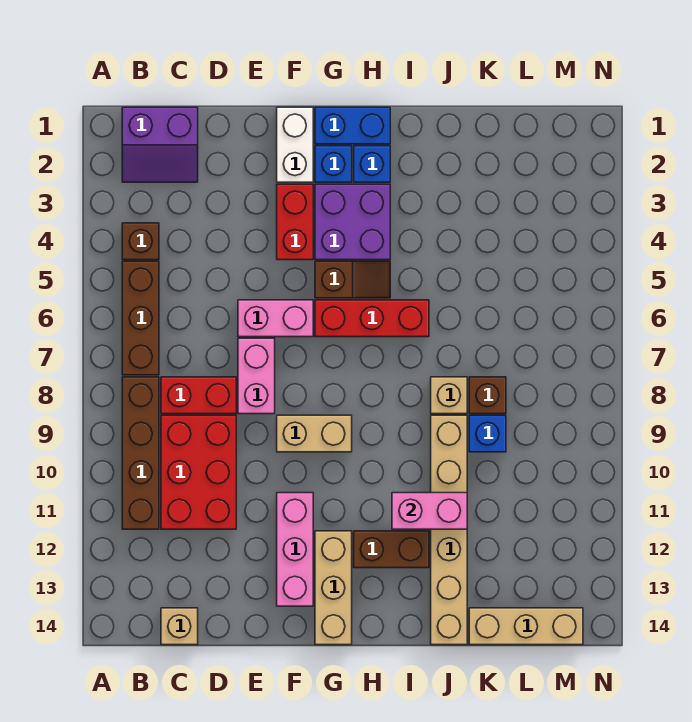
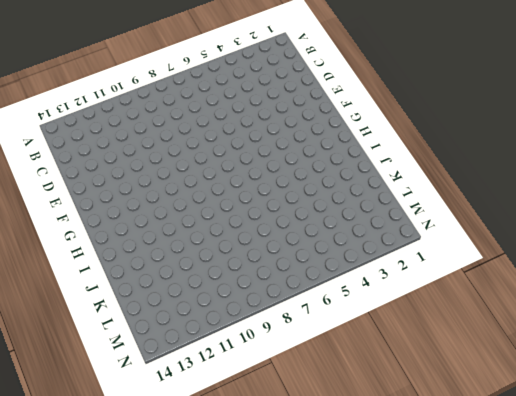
none -> purple slope B1:C2 level 1 top 1
none -> brown brick B4 level 1
none -> brown brick B5:B7 level 1

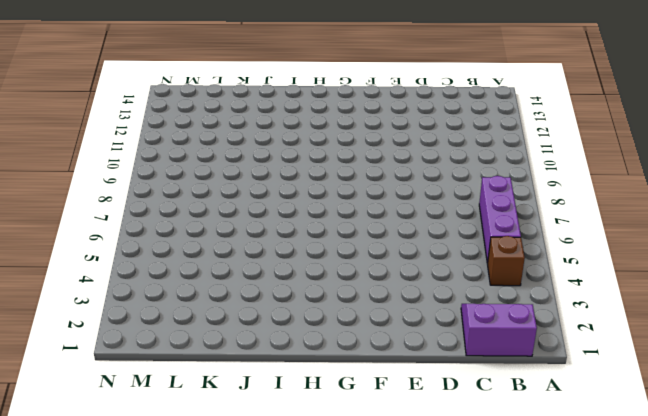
purple brick B5:B7 level 1 -> brown brick B5:B7 level 1
none -> brown brick B8:B11 level 1
none -> red brick C8:D8 level 1
none -> red brick C9:D11 level 1

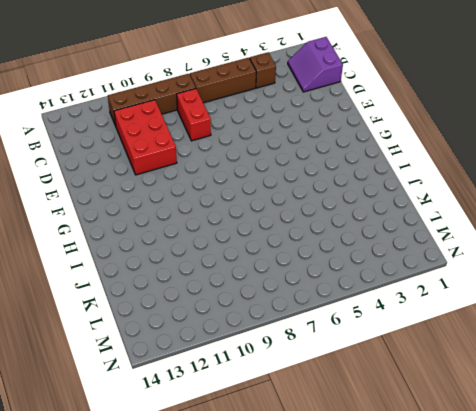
red brick C10:E11 level 1 -> red brick C9:D11 level 1
none -> tan brick C14 level 1
none -> pink brick E6:F6 level 1
none -> pink brick E7:E8 level 1

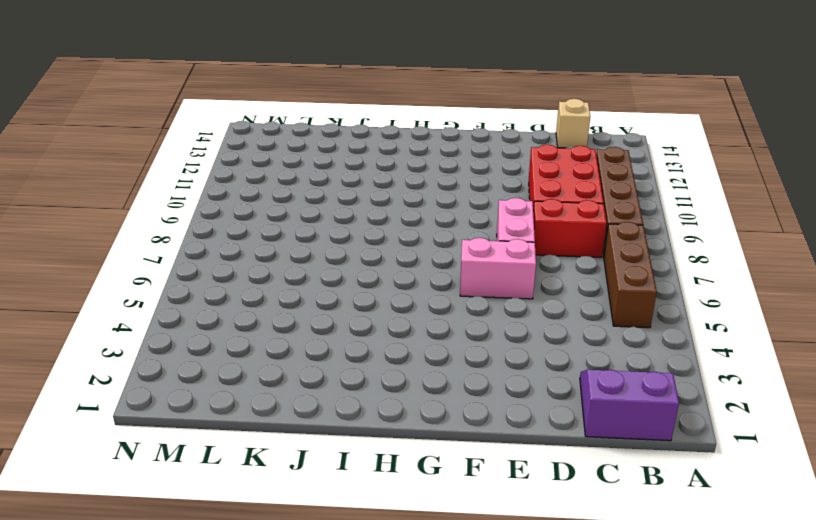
none -> brown brick B4 level 1
none -> white brick F1:F2 level 1
none -> red brick F3:F4 level 1

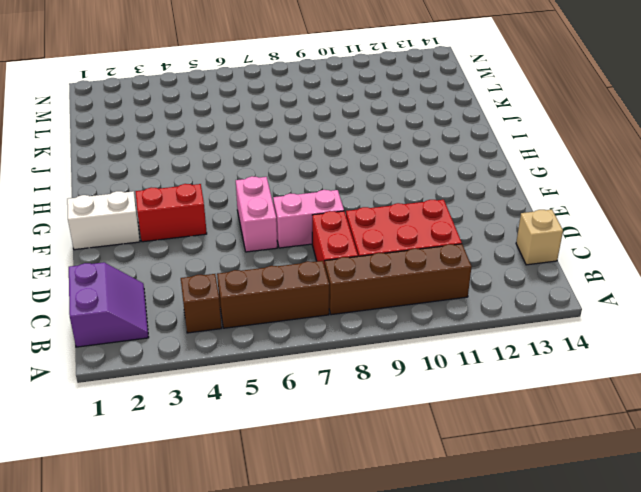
none -> tan brick F9:G9 level 1
none -> pink brick F11:F13 level 1
none -> blue brick G1:H1 level 1

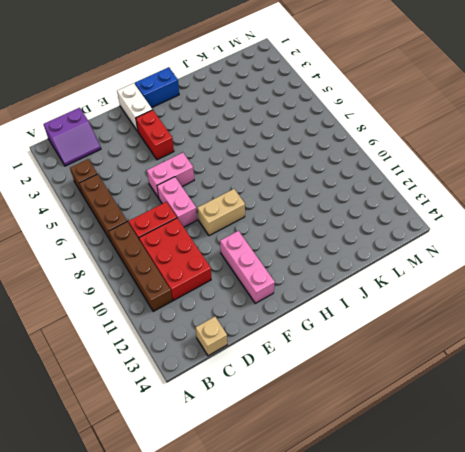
none -> blue brick G2 level 1
none -> purple brick G3:H4 level 1
none -> brown slope G5:H5 level 1 top G

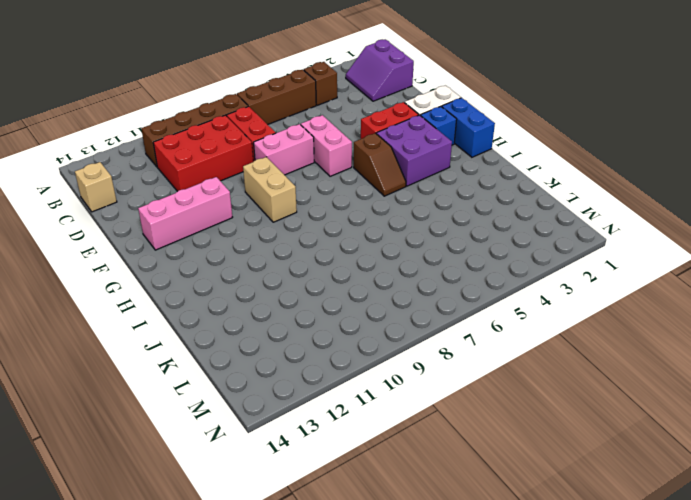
none -> red brick G6:I6 level 1
none -> tan brick G12:G14 level 1
none -> blue brick H2 level 1

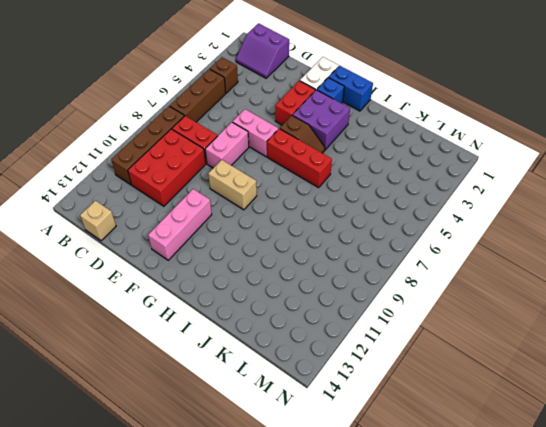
none -> tan brick G12:G14 level 1
none -> blue brick H2 level 1
none -> brown brick H12:I12 level 1

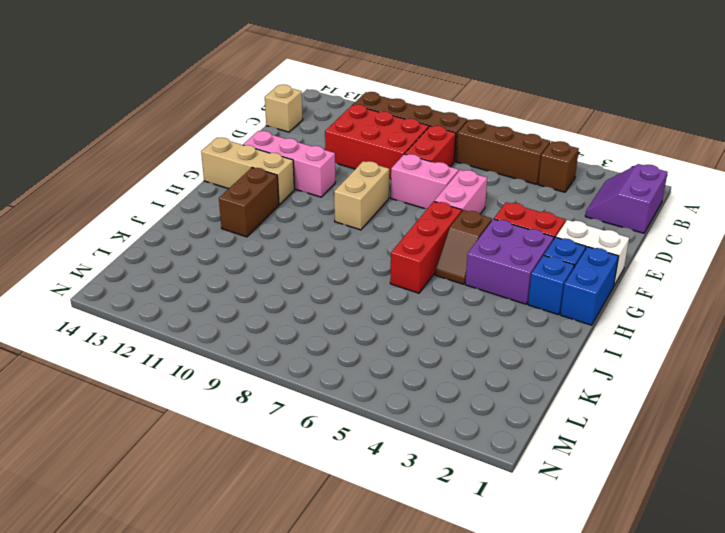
none -> tan brick J8 level 1
none -> tan brick J9:J14 level 1
none -> brown brick K8 level 1

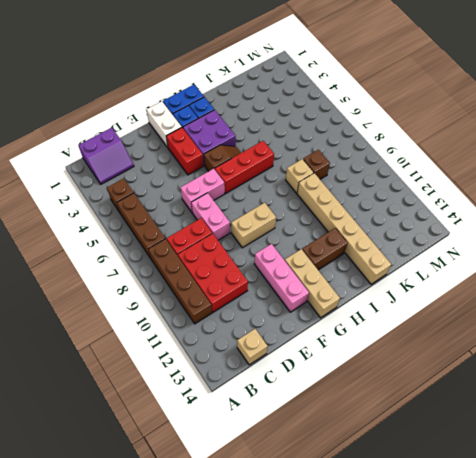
none -> blue brick K9 level 1
none -> tan brick K14:M14 level 1
none -> pink brick I11:J11 level 2

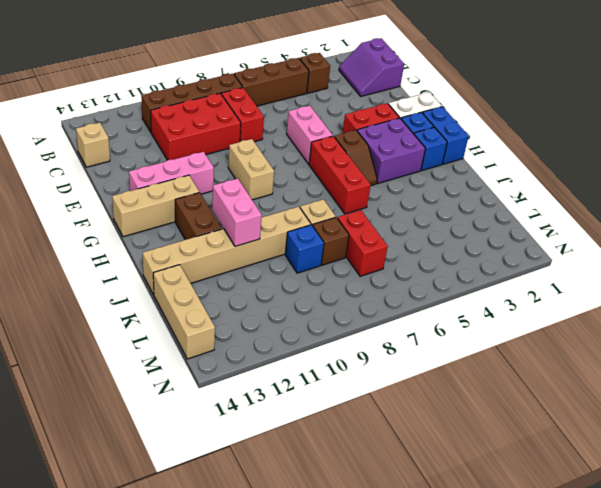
red brick K7:L7 level 1 -> none
none -> pink brick E7:E8 level 1

